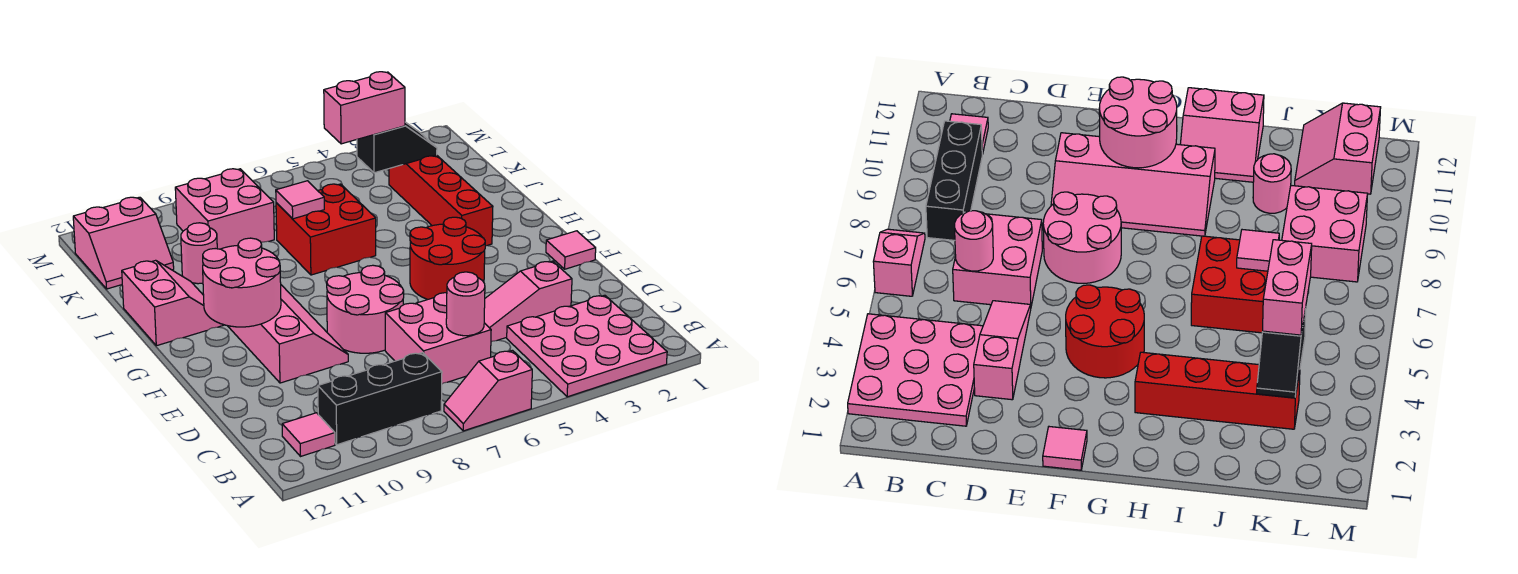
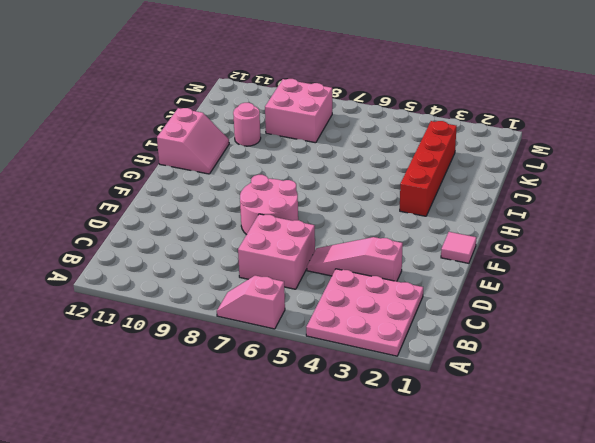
none -> black brick B8:B10 level 1
none -> pink tile B11 level 1
none -> pink slope E9:H10 level 1 top 10

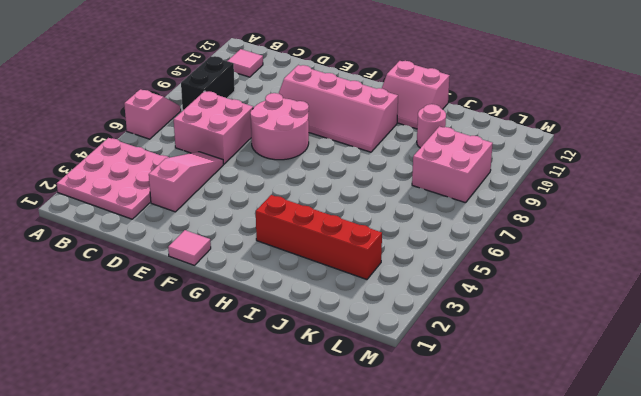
black brick B8:B9 level 1 -> black brick B8:B10 level 1
none -> red round brick F4:G5 level 1
none -> red brick I6:J7 level 1
none -> pink slope K11:L12 level 1 top L

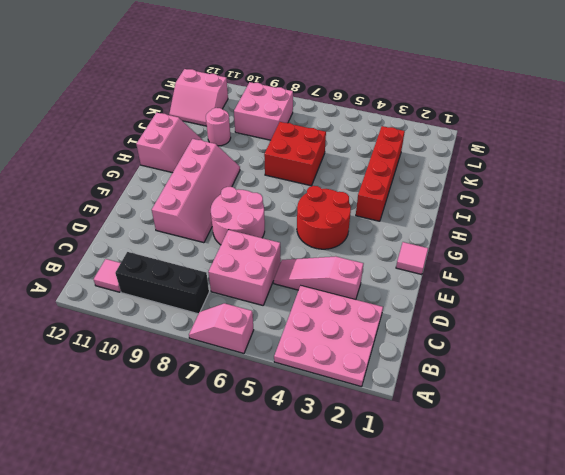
none -> pink round brick C6 level 2
none -> pink round brick F10:G11 level 2
none -> pink tile J7 level 2

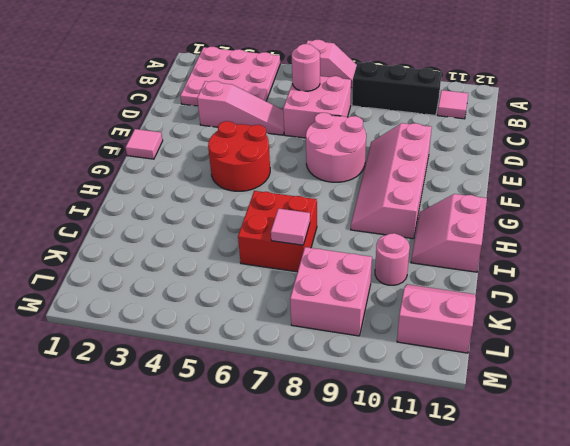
none -> red brick H3:K3 level 1
none -> pink round brick F10:G11 level 2
none -> black slope K3:K4 level 2 top 4

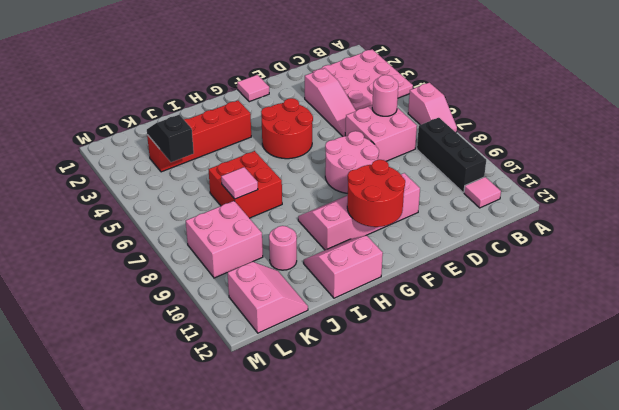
red round brick F10:G11 level 2 -> pink round brick F10:G11 level 2
none -> pink brick K4:K5 level 3

